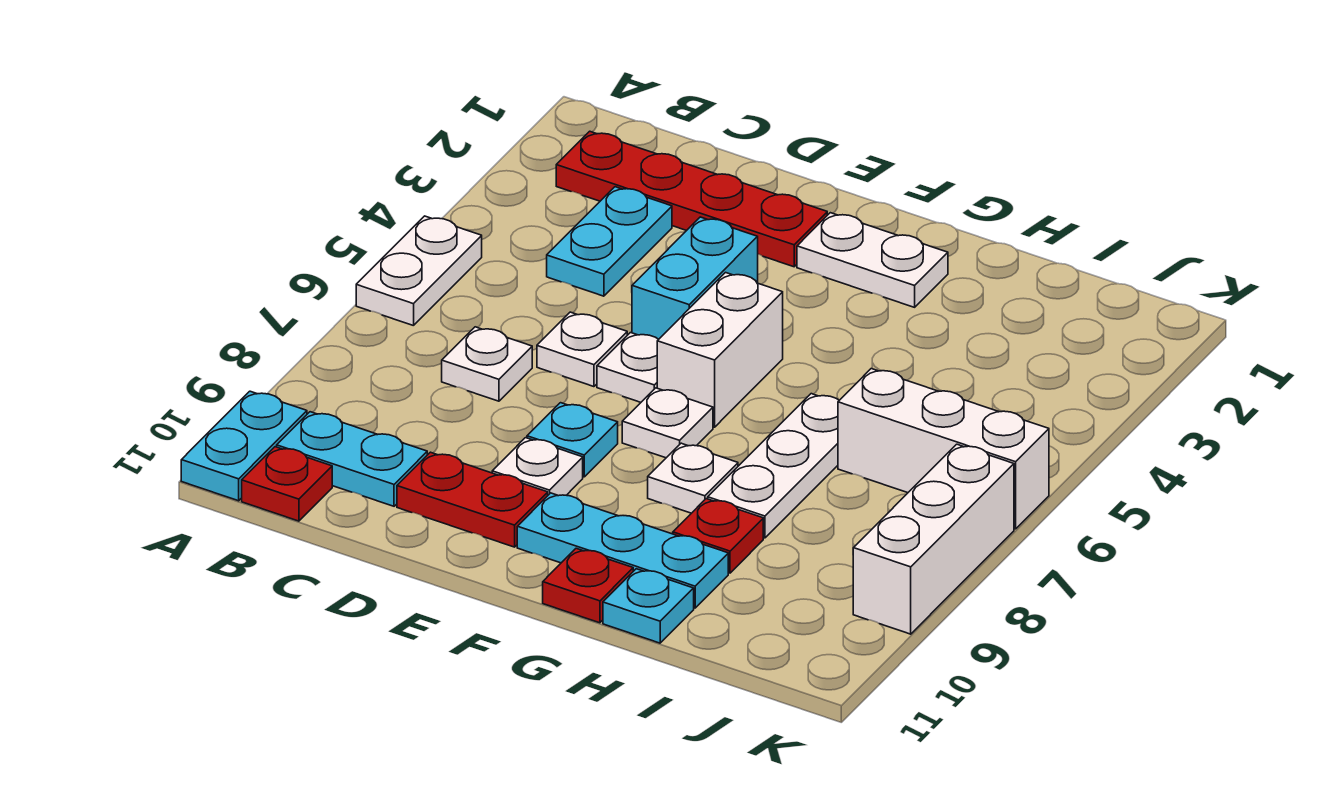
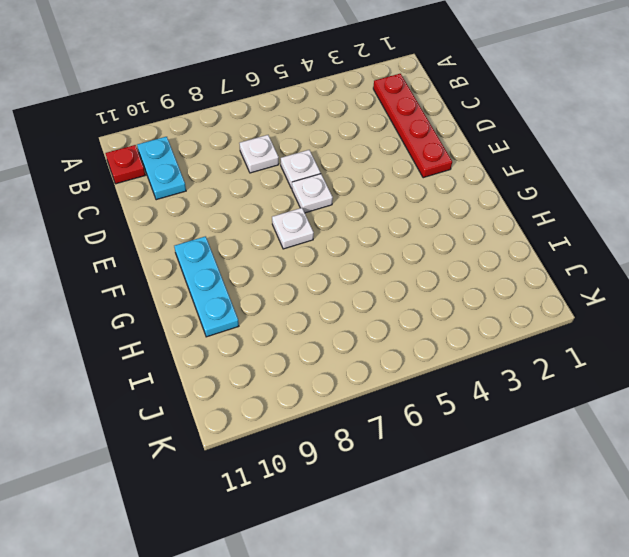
none -> white plate A5:A6 level 1
none -> cyan plate A10:A11 level 1
none -> cyan plate C3:C4 level 1

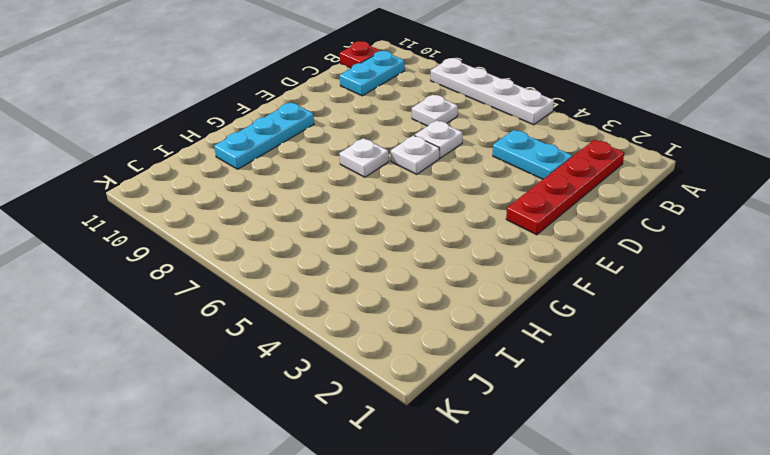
white plate A5:A8 level 1 -> white plate A5:A6 level 1
none -> cyan plate A10:A11 level 1
none -> red plate D10:E10 level 1
none -> cyan brick E4:E5 level 1

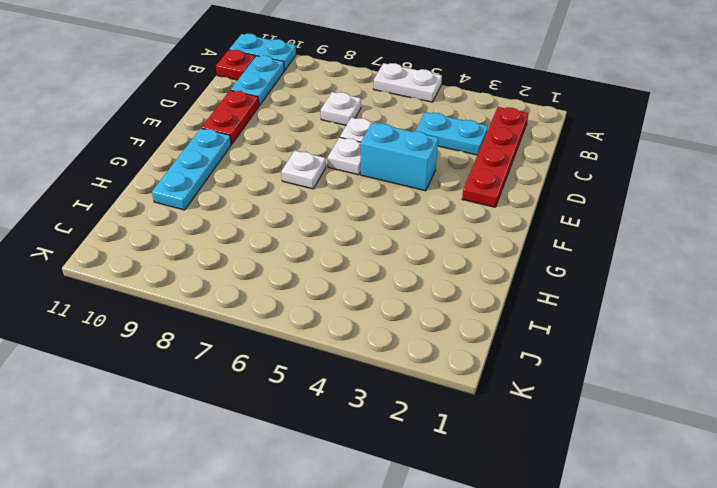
none -> cyan plate E8 level 1
none -> white plate E9 level 1
none -> white plate F2:G2 level 1

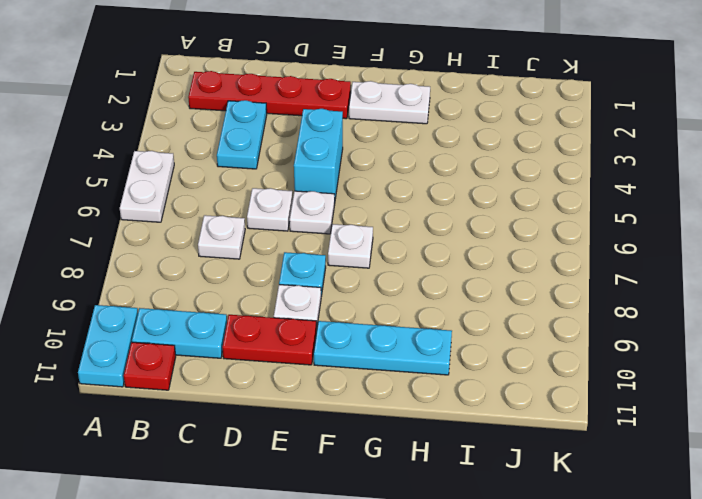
none -> white brick F5:F6 level 1
none -> white plate G8 level 1
none -> red plate G11 level 1

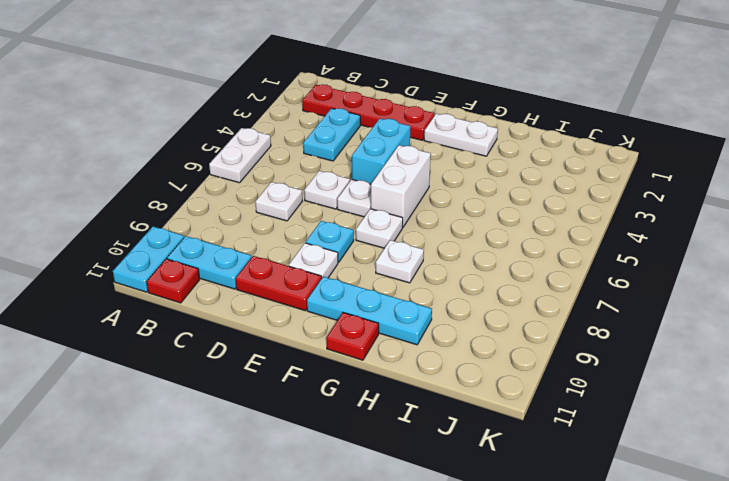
none -> white plate H6:H8 level 1
none -> red plate H9 level 1
none -> cyan plate H11 level 1

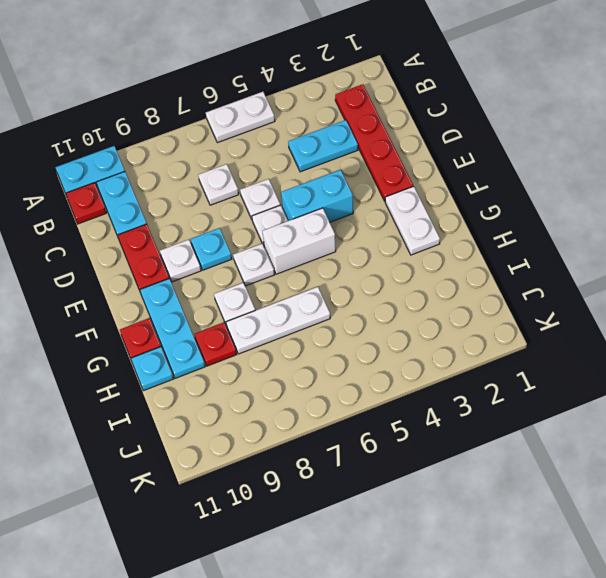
none -> white brick I6:K6 level 1
none -> white brick K7:K9 level 1

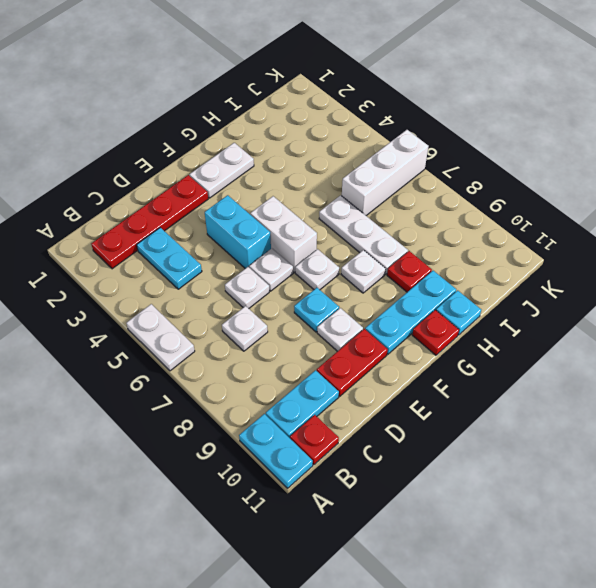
none -> white brick K7:K9 level 1

